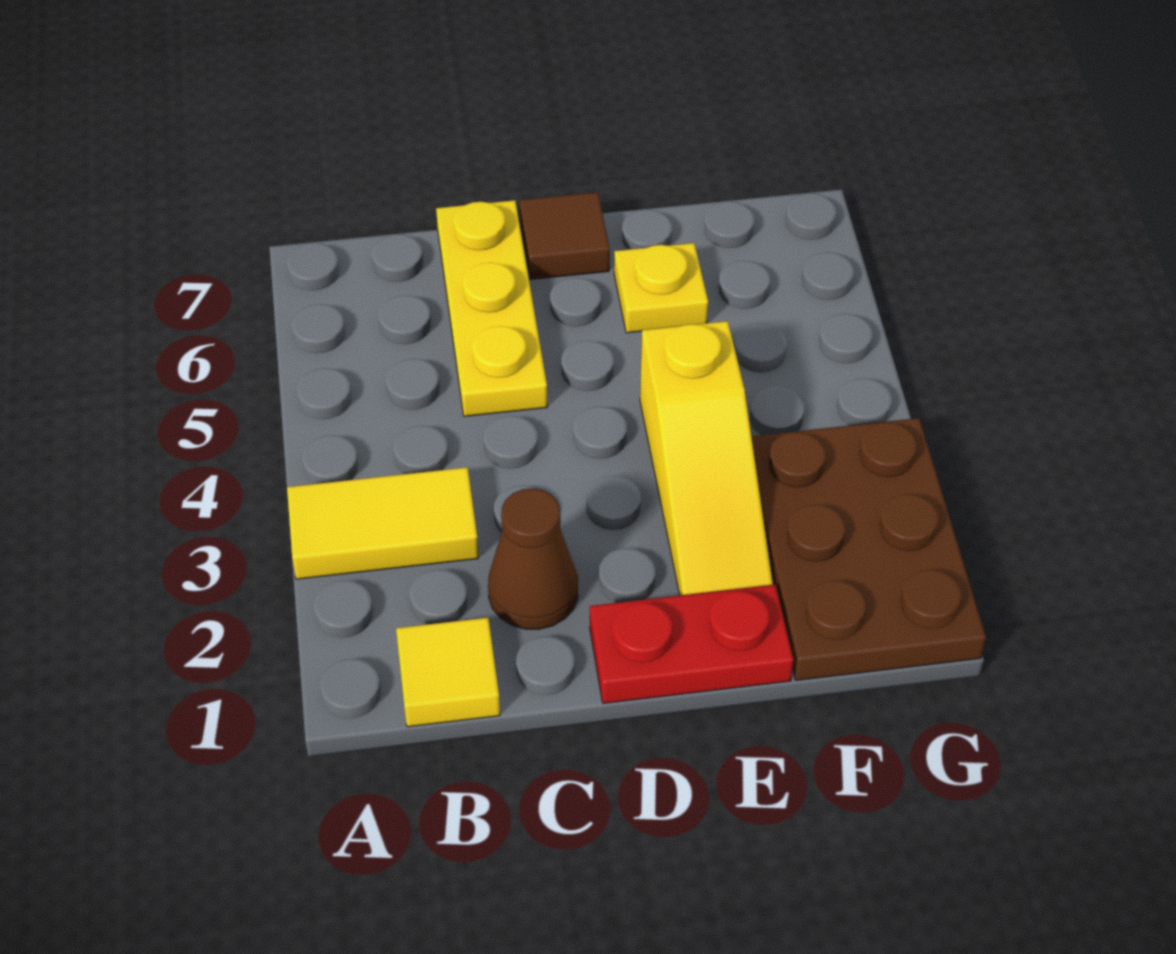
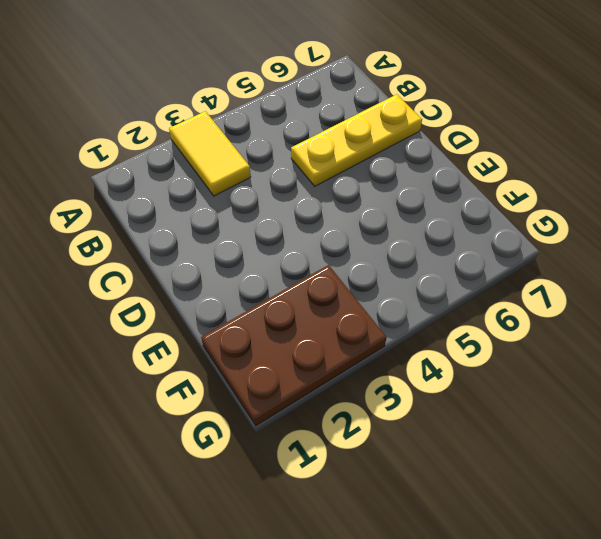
none -> yellow tile B1 level 1
none -> brown cone C2 level 1

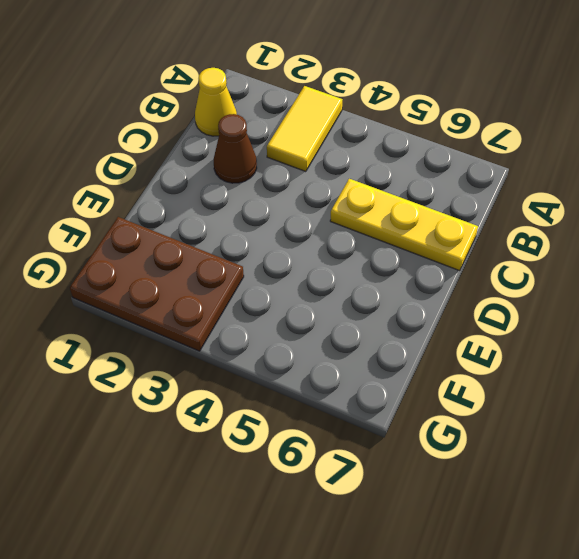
yellow cone B1 level 1 -> yellow tile B1 level 1
none -> red plate D1:E1 level 1
none -> brown tile D7 level 1

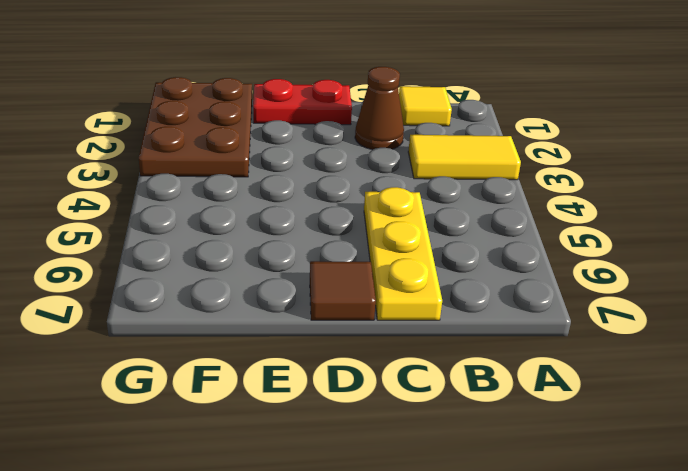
none -> yellow slope E2:E4 level 1 top 4
none -> yellow plate E6 level 1

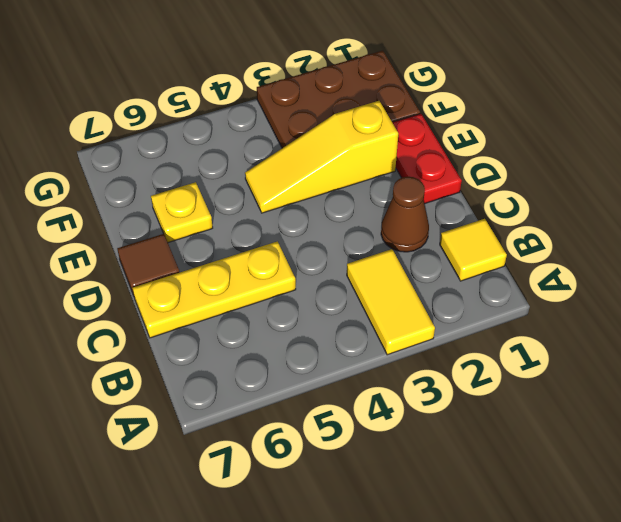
yellow slope E2:E4 level 1 top 2 -> yellow slope E2:E4 level 1 top 4

